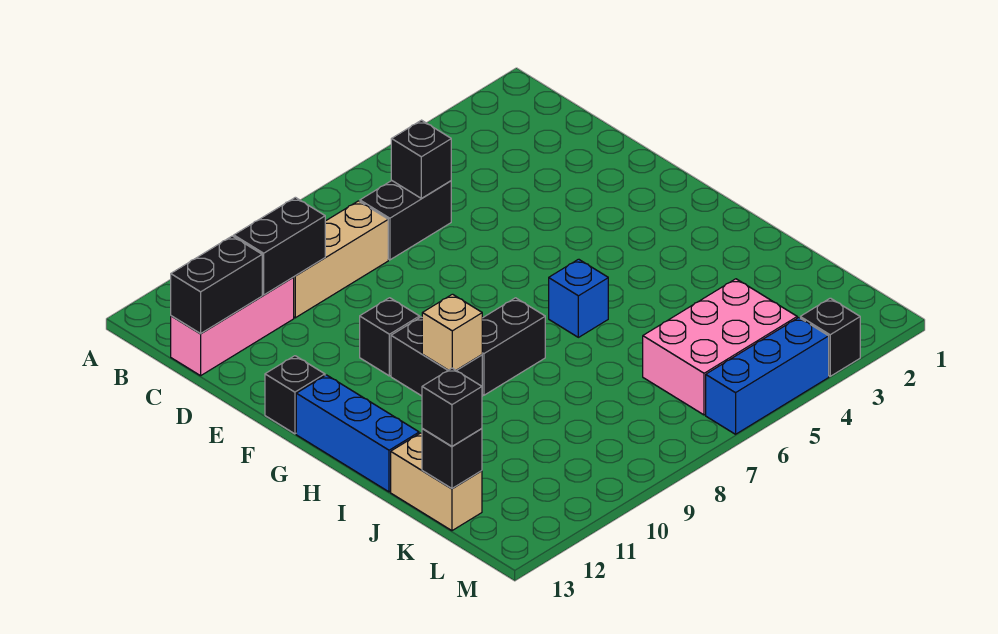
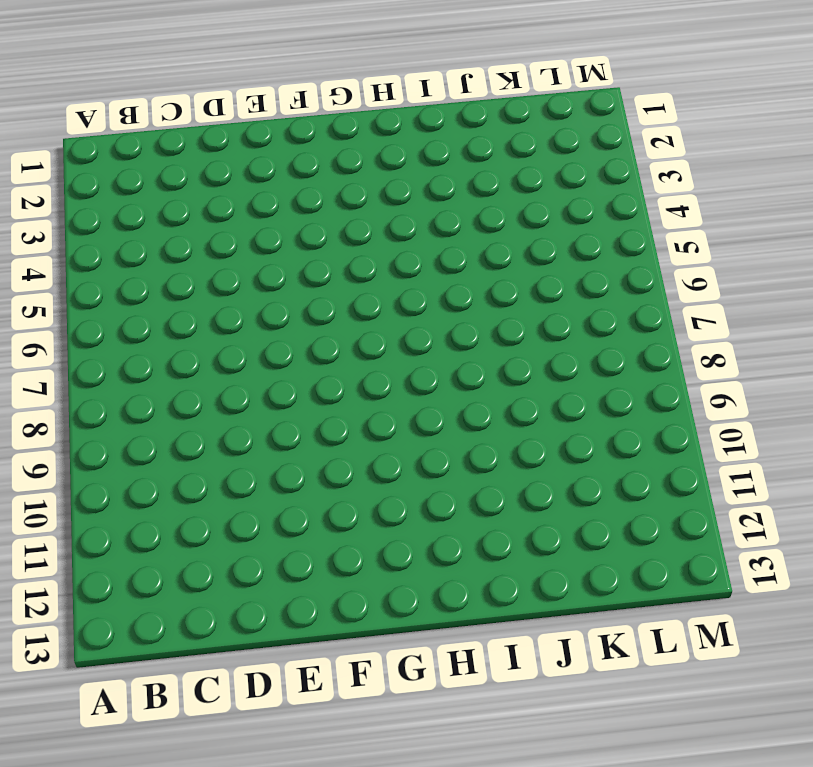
none -> black brick C6:C7 level 1
none -> tan brick C8:C10 level 1
none -> pink brick C11:C13 level 1

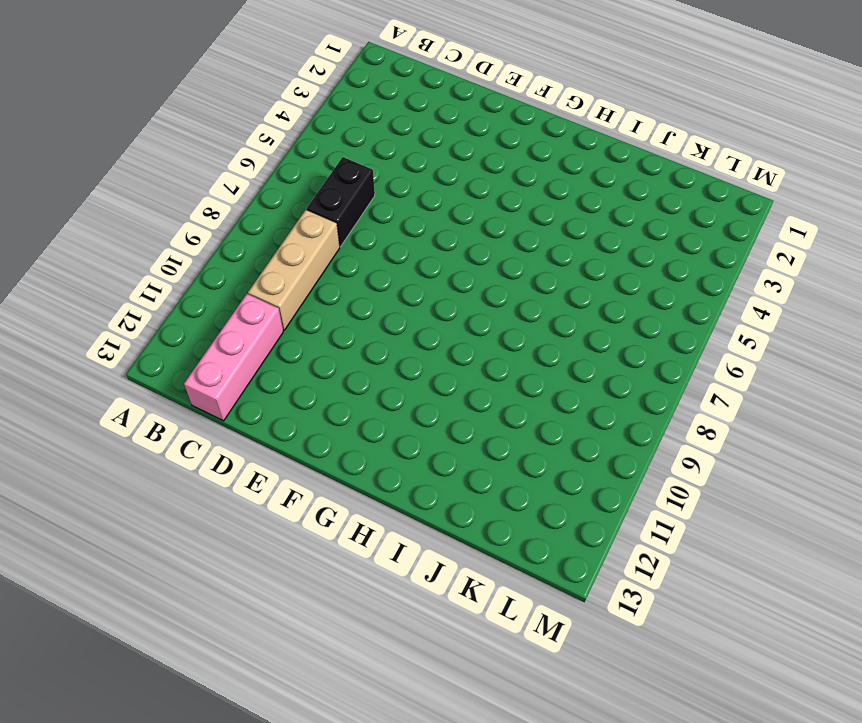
none -> black brick F10 level 1
none -> black brick F13 level 1
none -> black brick G10:H10 level 1

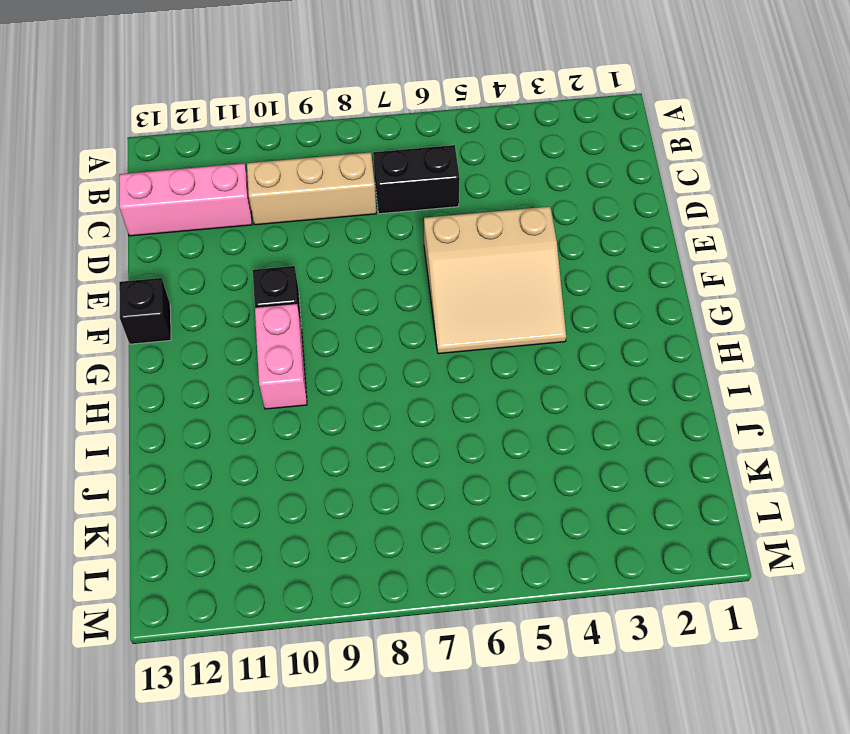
tan slope E4:G6 level 1 top E -> none
pink brick G10:H10 level 1 -> black brick G10:H10 level 1
none -> blue brick G13:I13 level 1
none -> blue brick H6 level 1
none -> black brick H8:H9 level 1

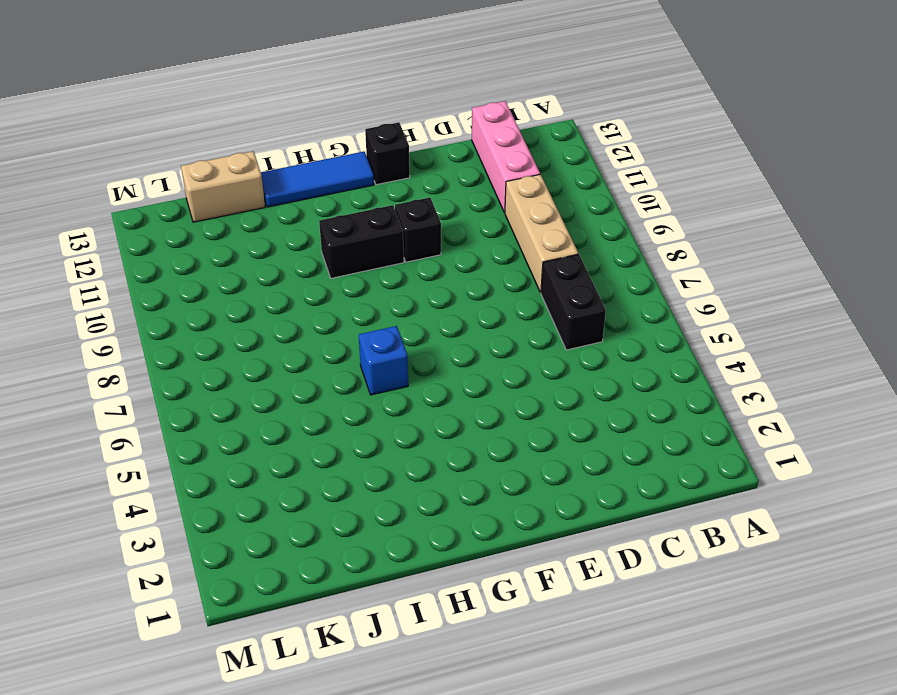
blue tile G13:I13 level 1 -> blue brick G13:I13 level 1
none -> black brick H8:H9 level 1
none -> pink brick K4:L6 level 1
none -> black brick M3 level 1

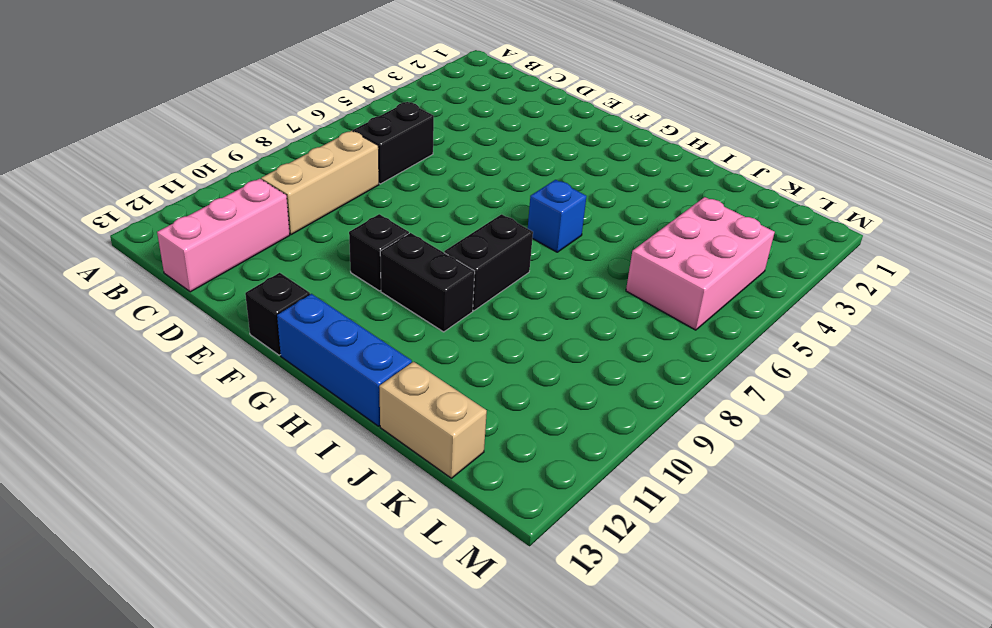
none -> black brick M3 level 1
none -> blue brick M4:M6 level 1
none -> black brick C6 level 2

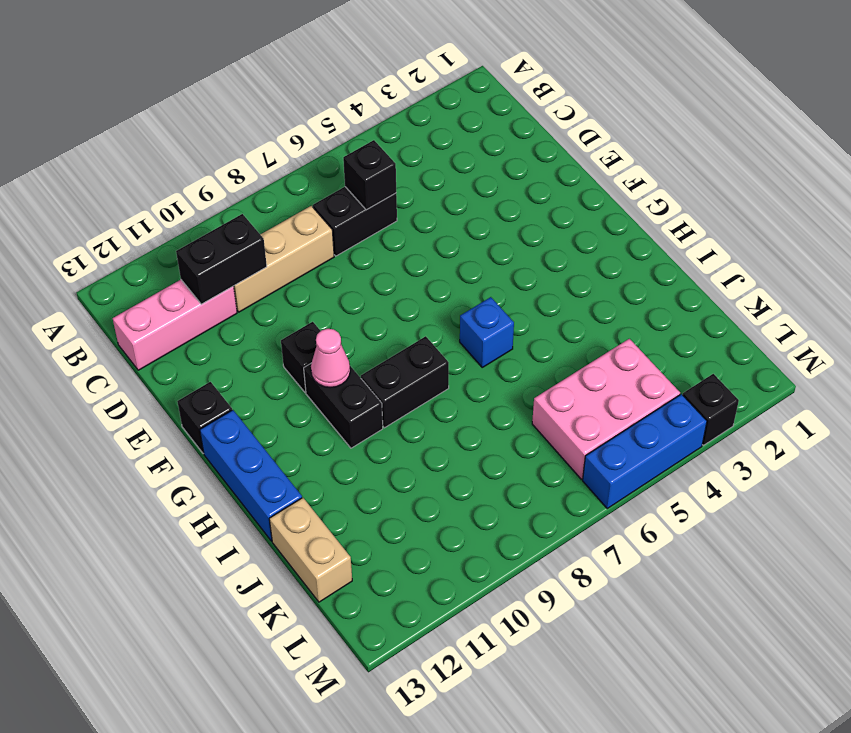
pink cone G10 level 2 -> none
none -> black brick C12:C13 level 2
none -> tan brick H10 level 2
none -> black brick K13 level 2

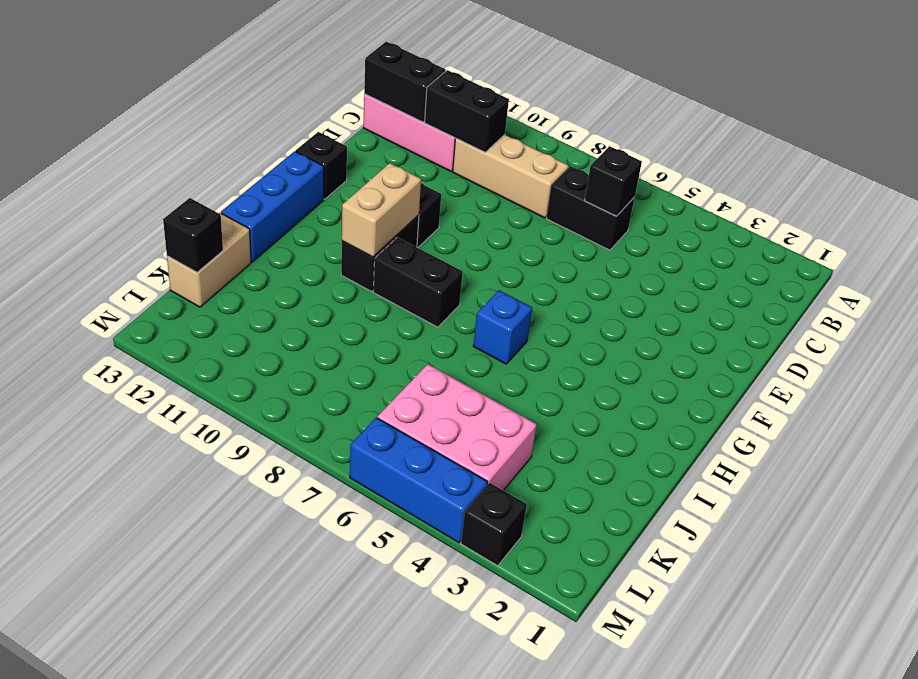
tan brick G10:H10 level 2 -> tan brick H10 level 2
none -> black brick K13 level 3

